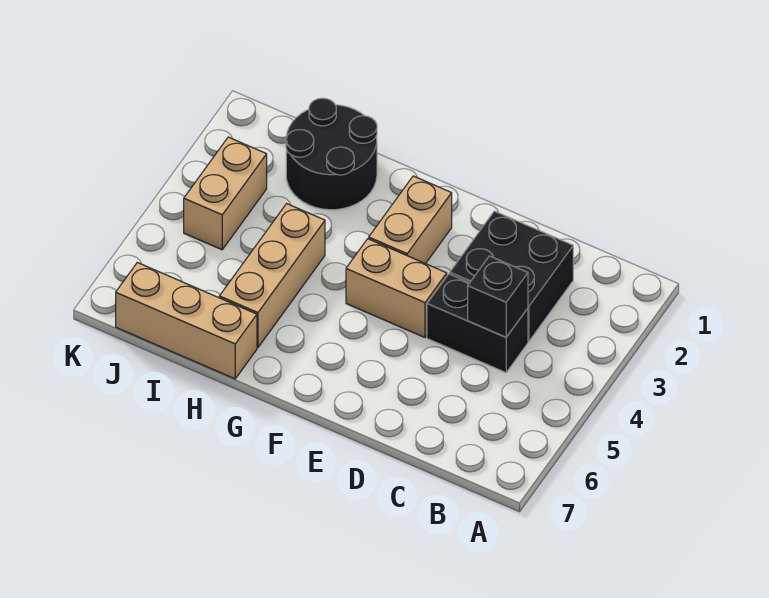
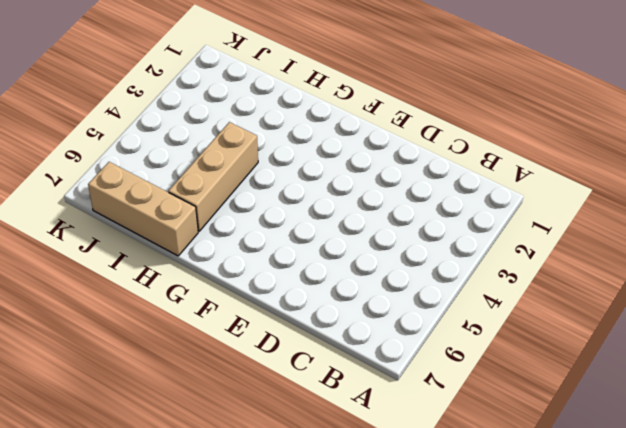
none -> black brick C2:D3 level 1
none -> black brick C4:D4 level 1

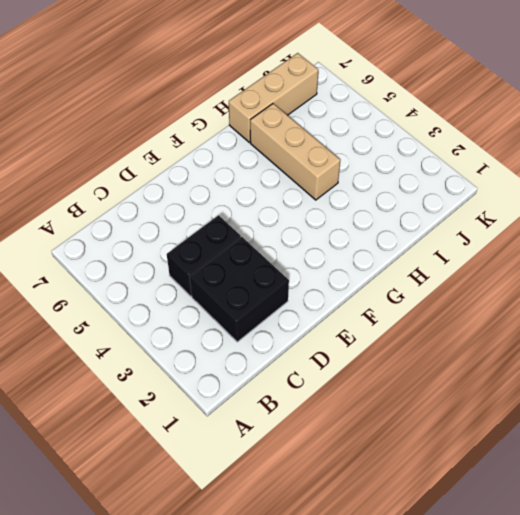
none -> tan brick E4:F4 level 1
none -> tan brick F2:F3 level 1

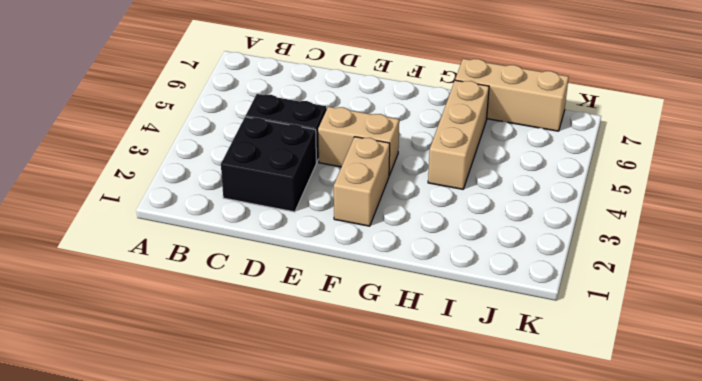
none -> black round brick H1:I2 level 1
none -> tan brick J3:J4 level 1

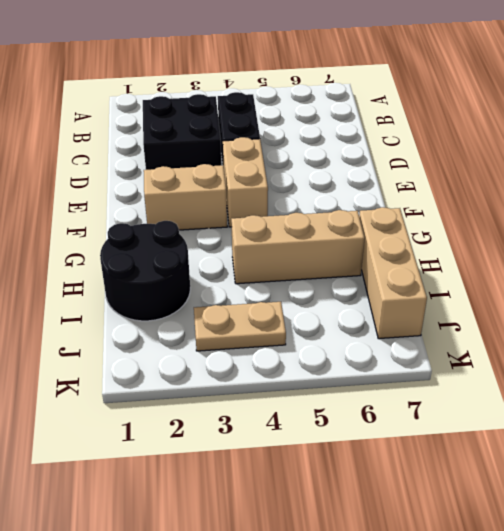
tan plate J3:J4 level 1 -> tan brick J3:J4 level 1
none -> black brick C4 level 2

